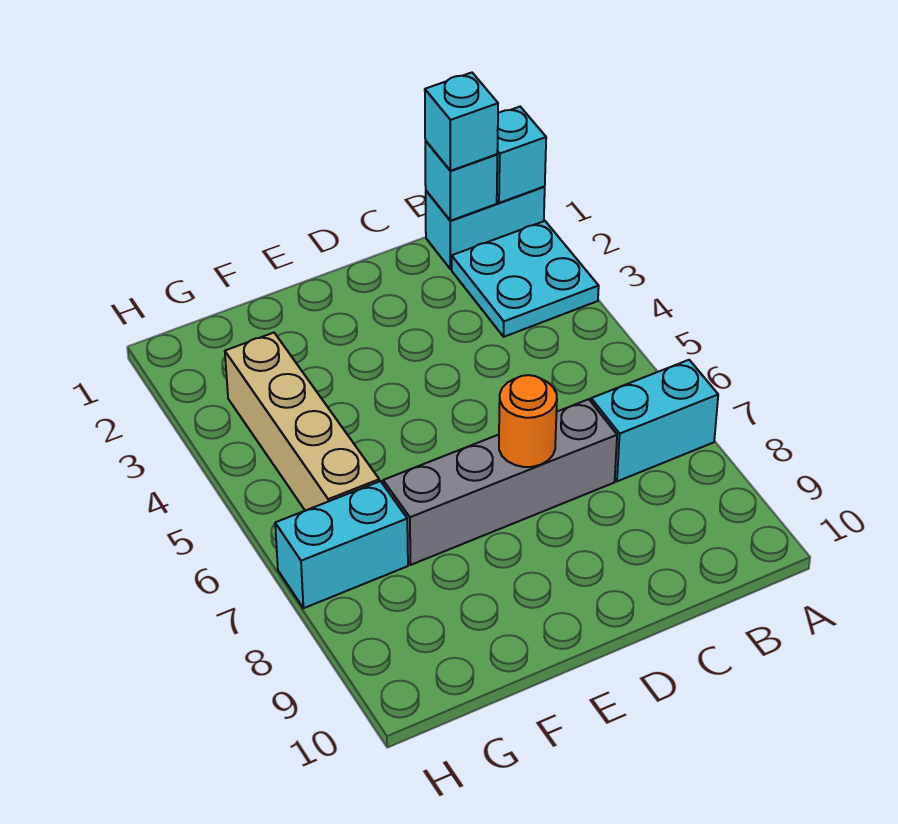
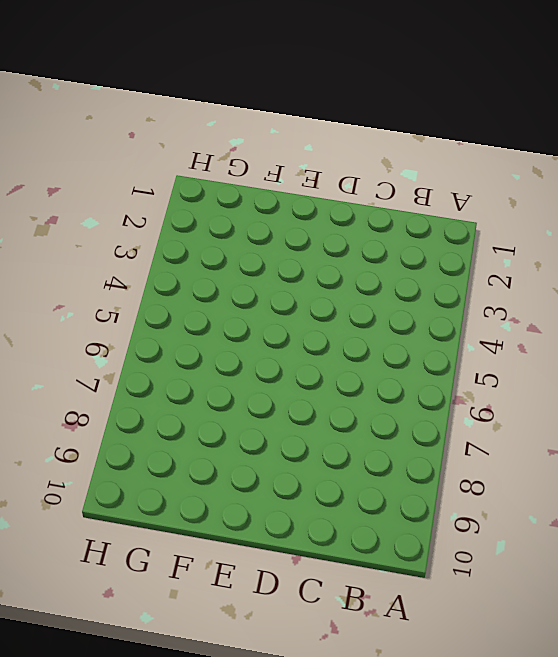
none -> cyan brick A1:B1 level 1
none -> cyan plate A2:B3 level 1

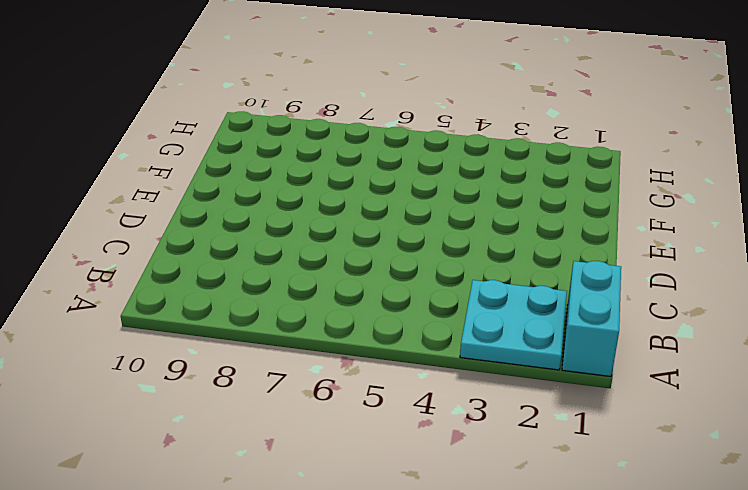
none -> cyan brick A7:B7 level 1
none -> grey brick C7:F7 level 1

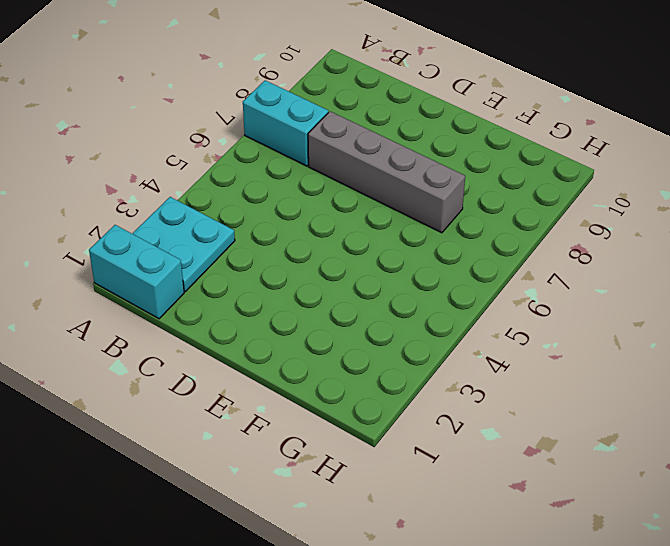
none -> tan brick G3:G6 level 1
none -> cyan brick G7:H7 level 1

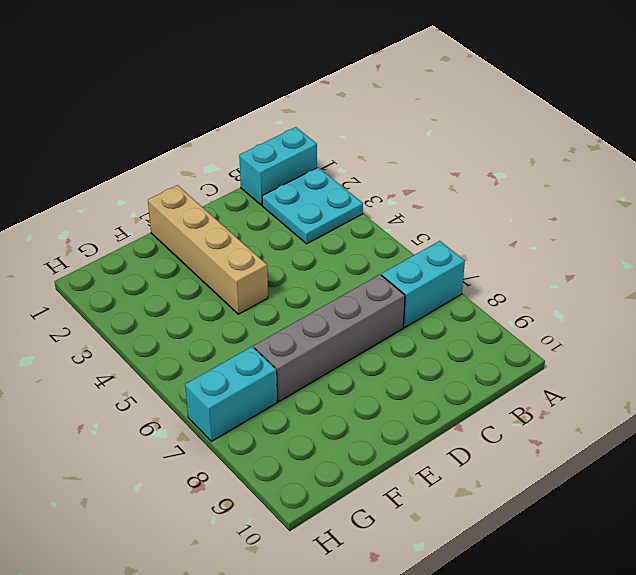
tan brick E1:E4 level 1 -> tan brick G3:G6 level 1
none -> cyan brick A1 level 2
none -> cyan brick B1 level 2

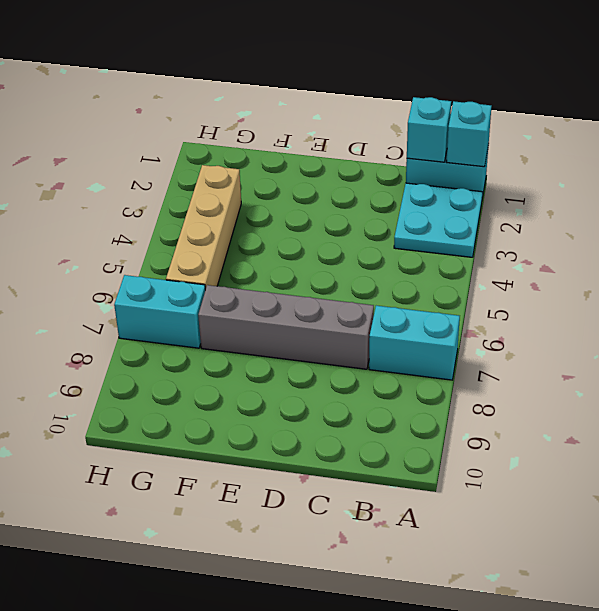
none -> orange round brick D7 level 2
none -> cyan brick B1 level 3

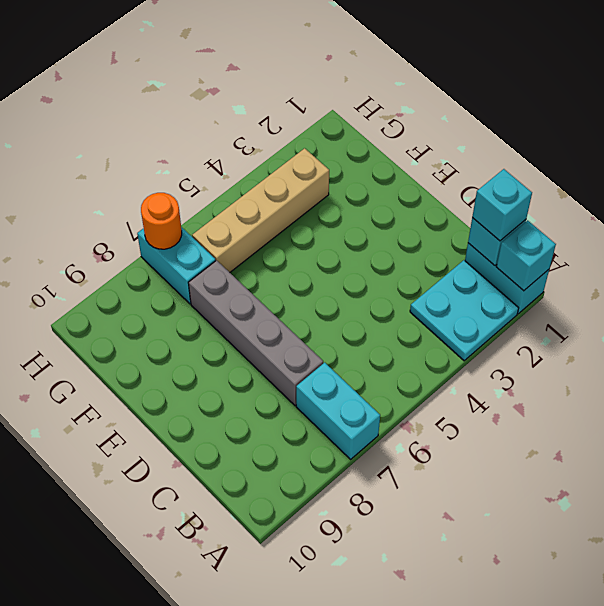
orange round brick H7 level 2 -> orange round brick D7 level 2

